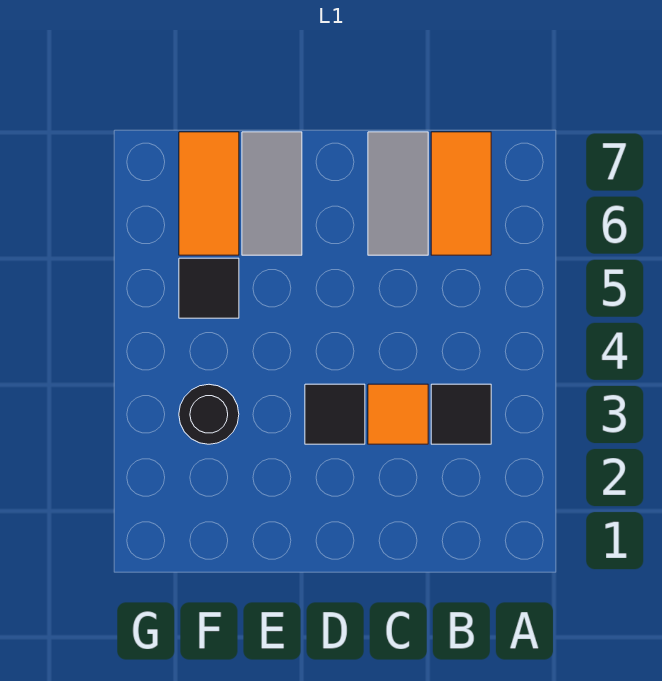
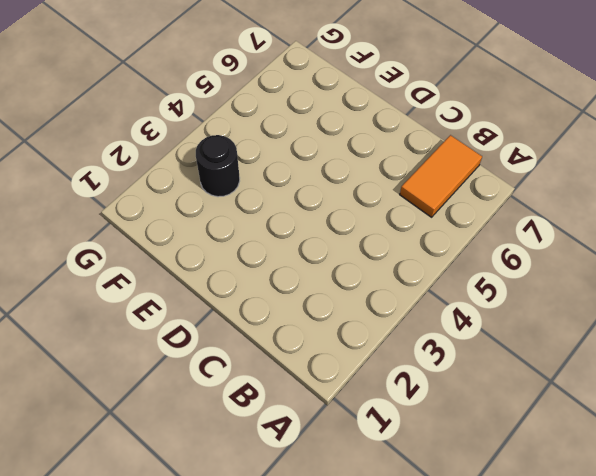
none -> black tile B3 level 1
none -> orange tile C3 level 1

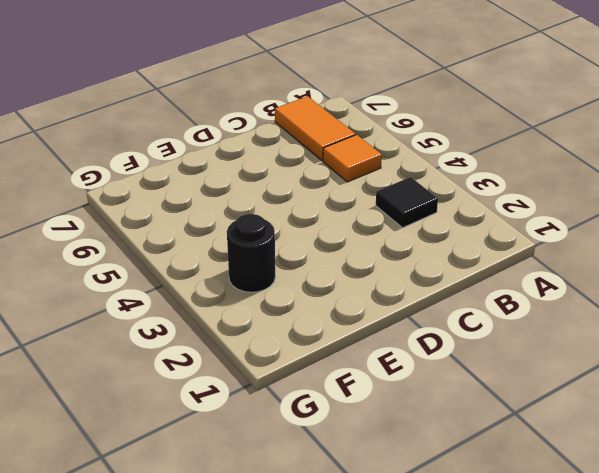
orange tile B5 level 1 -> orange tile C3 level 1
none -> grey tile C6:C7 level 1
none -> black tile D3 level 1

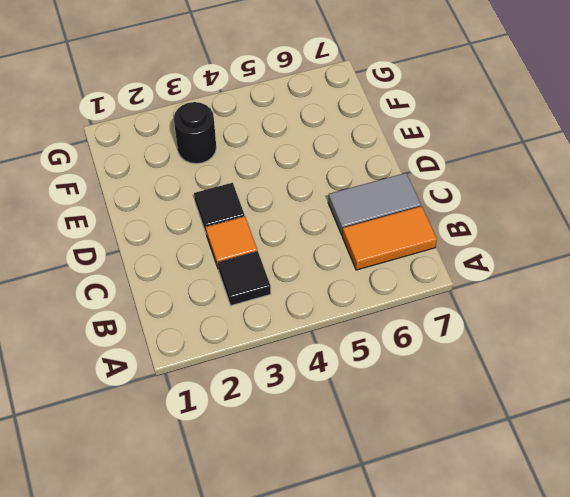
none -> grey tile E6:E7 level 1
none -> black tile F5 level 1

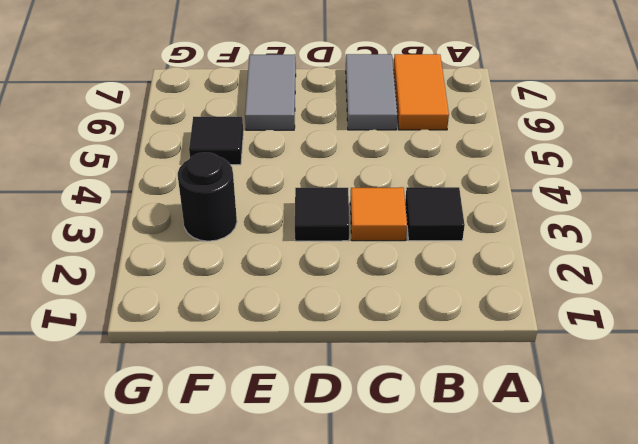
none -> orange tile F6:F7 level 1

